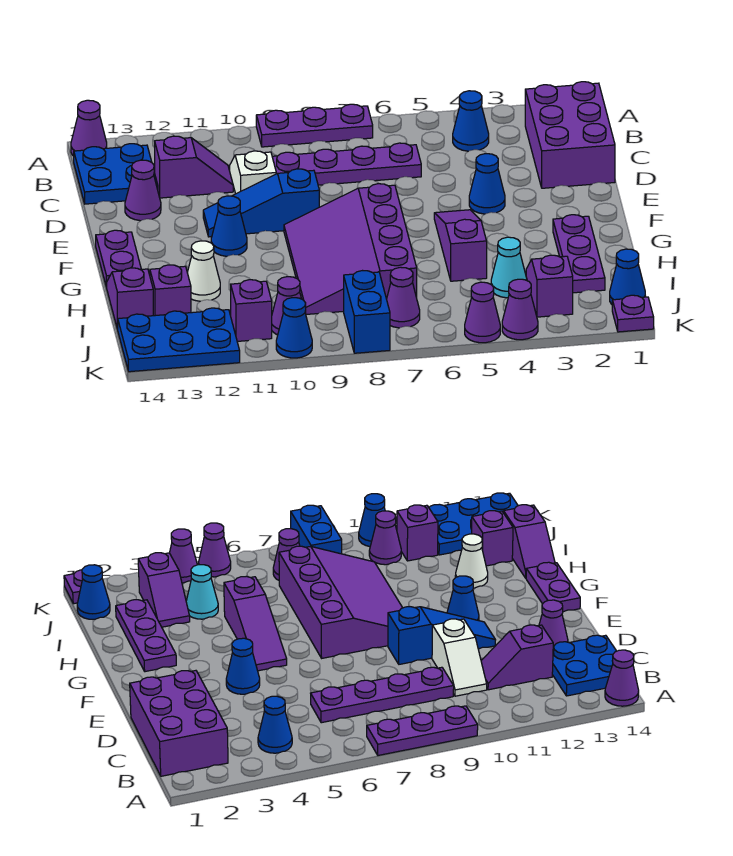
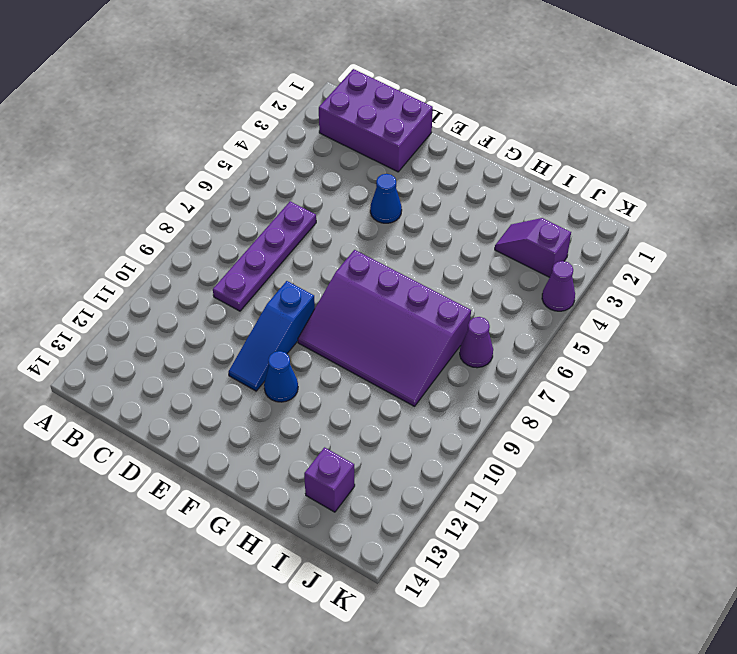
none -> purple plate A7:A9 level 1
none -> purple cone A14 level 1
none -> blue cone B4 level 1
none -> blue plate B13:C14 level 1

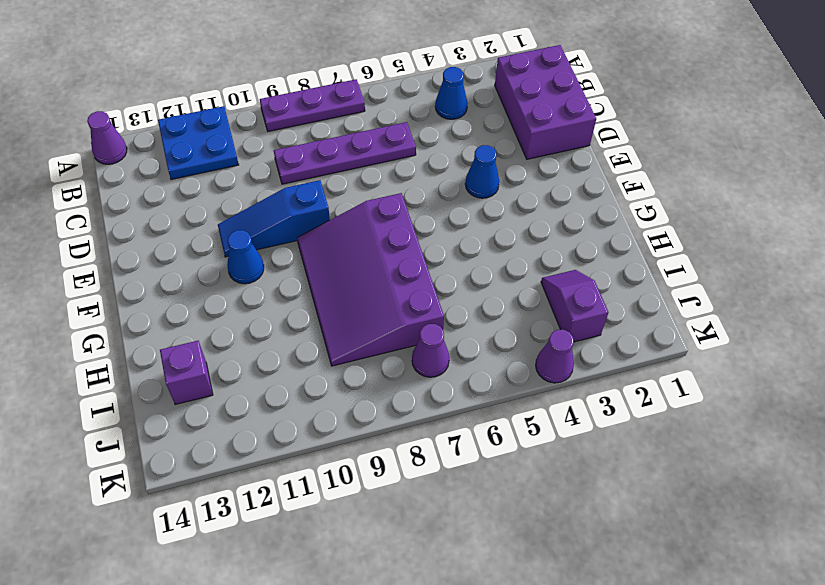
blue plate A11:B12 level 1 -> blue plate B13:C14 level 1
none -> white slope C10:D10 level 1 top D
none -> purple slope C11:C12 level 1 top 12
none -> purple cone D13 level 1
none -> purple slope F5:H5 level 1 top H

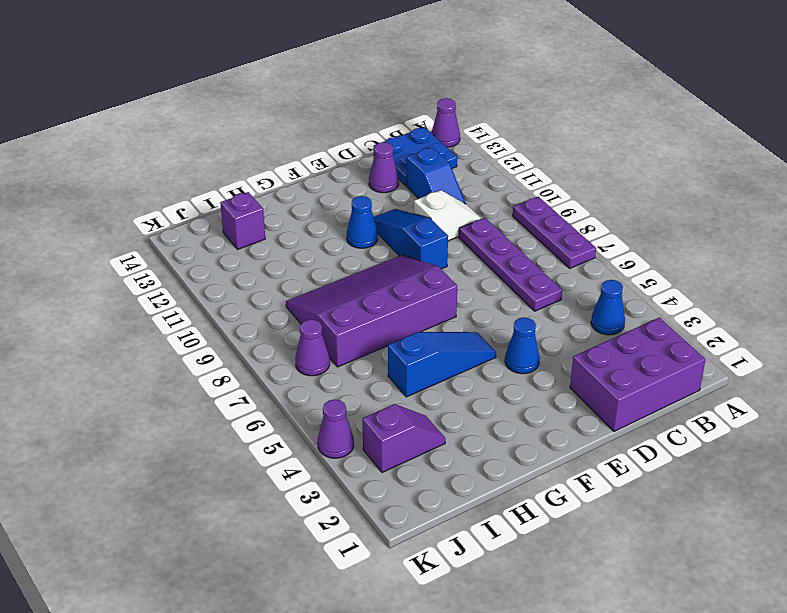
blue slope C11:C12 level 1 top 12 -> purple slope C11:C12 level 1 top 12
blue slope F5:H5 level 1 top H -> purple slope F5:H5 level 1 top H
none -> purple plate F14:G14 level 1
none -> purple plate G2:I2 level 1
none -> white cone H12 level 1
none -> purple slope H14:I14 level 1 top I

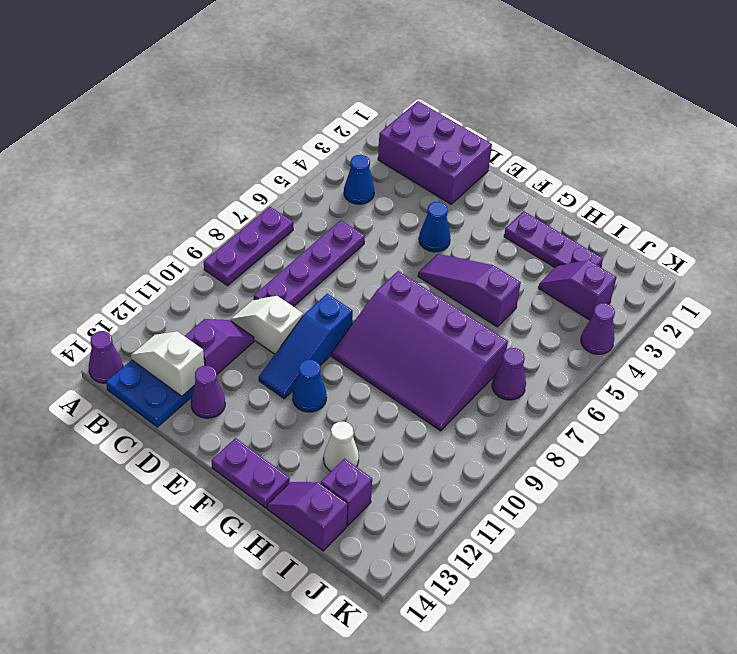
white slope B13:C13 level 2 top C -> none
none -> cyan cone I4 level 1
none -> blue cone J1 level 1
none -> blue brick J8:K8 level 1
none -> purple cone J10 level 1

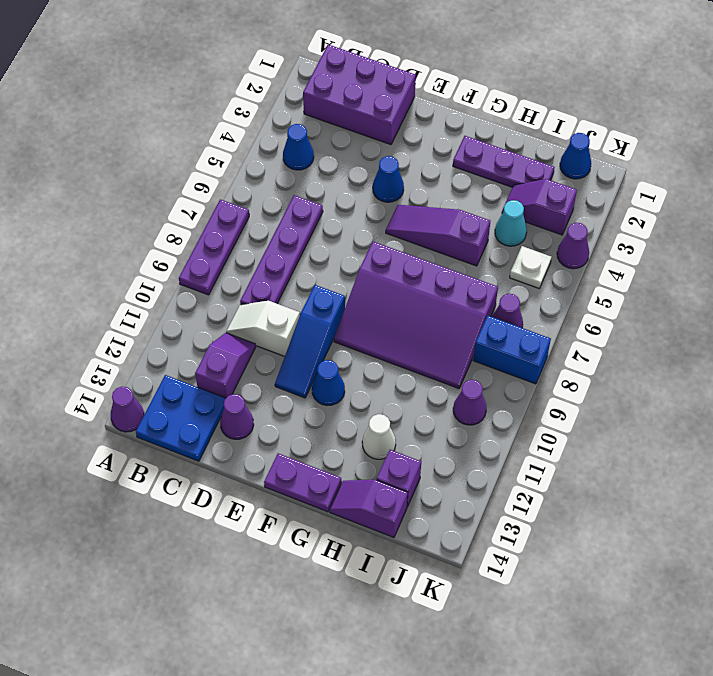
white plate J5 level 1 -> none
none -> purple brick J11 level 1
none -> blue plate J12:K14 level 1
none -> purple plate K1 level 1
none -> purple cone K5 level 1

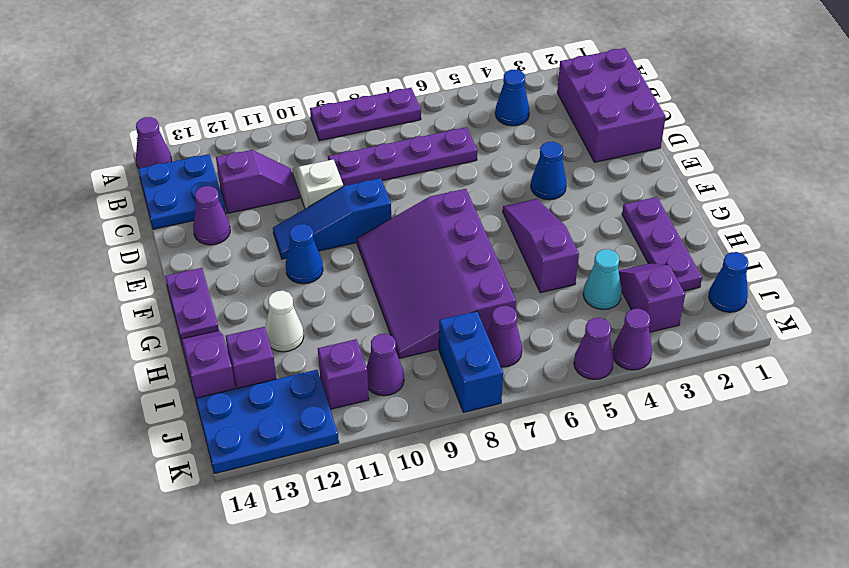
none -> purple plate K1 level 1
none -> blue cone K10 level 1

